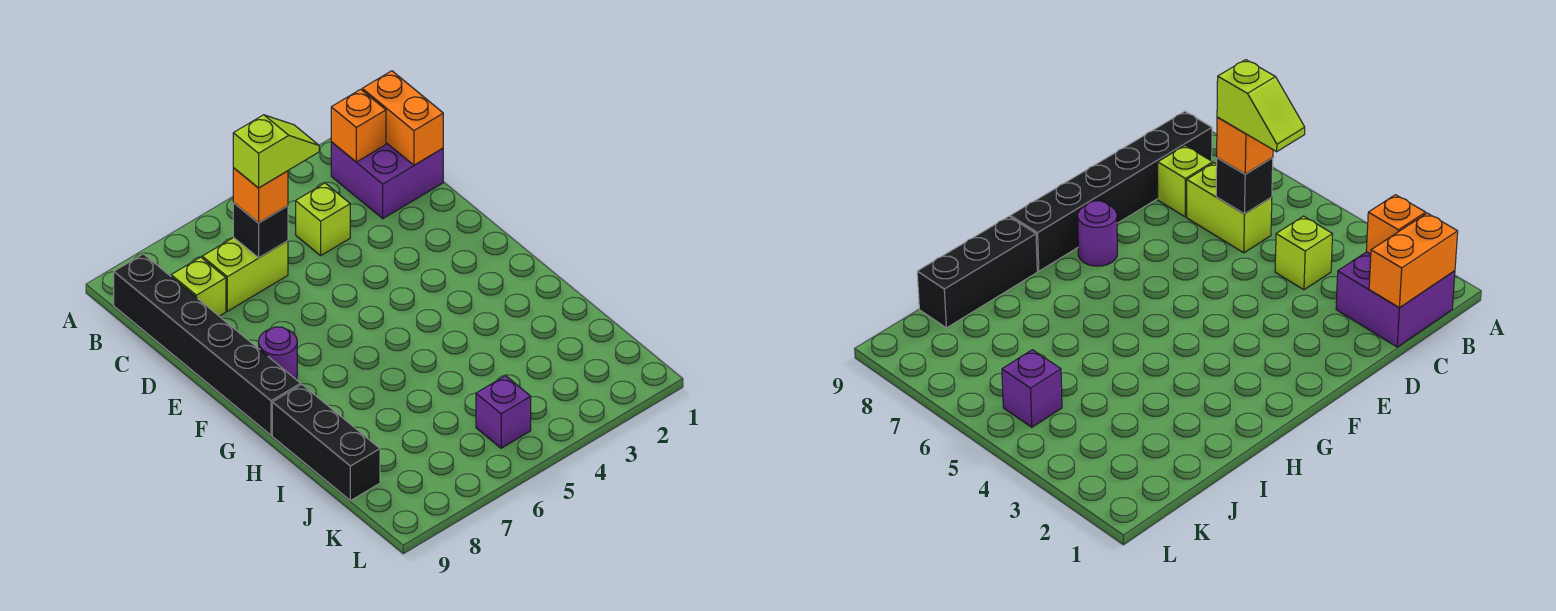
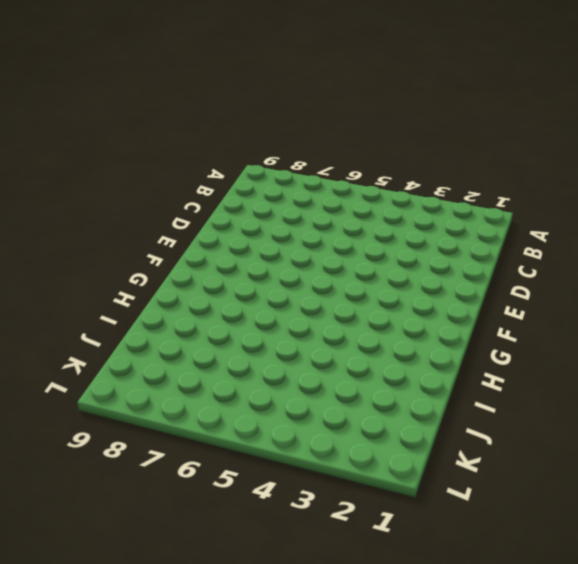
none -> purple brick B1:C2 level 1
none -> black brick B9:G9 level 1
none -> lime brick C4 level 1

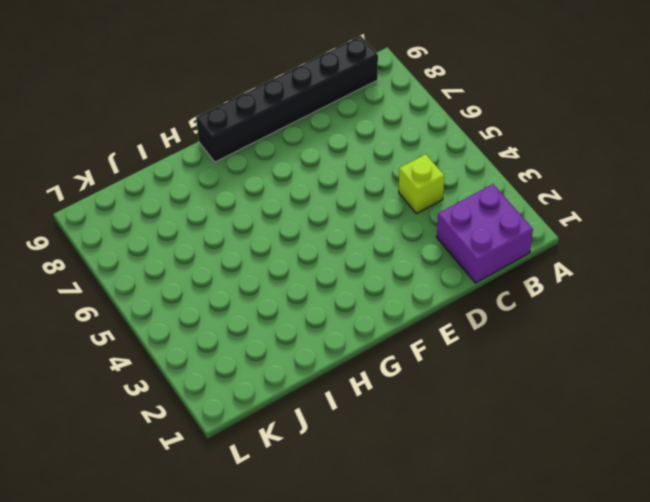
none -> lime brick C6:C7 level 1
none -> lime brick C8 level 1
none -> purple round brick F8 level 1

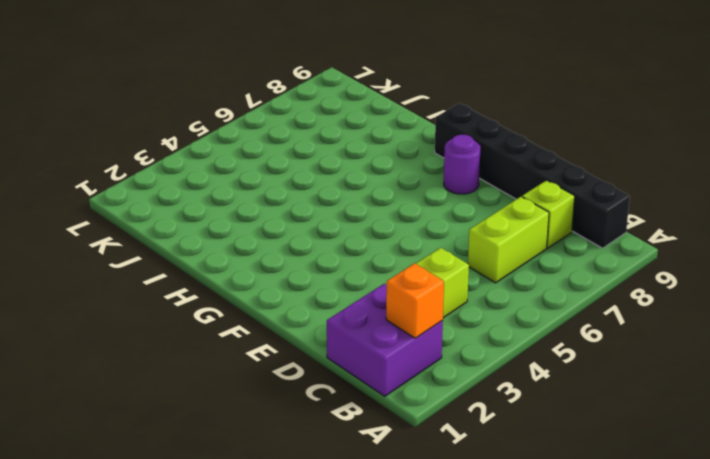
none -> black brick H9:J9 level 1
none -> purple brick K5 level 1
none -> orange brick B1:C1 level 2

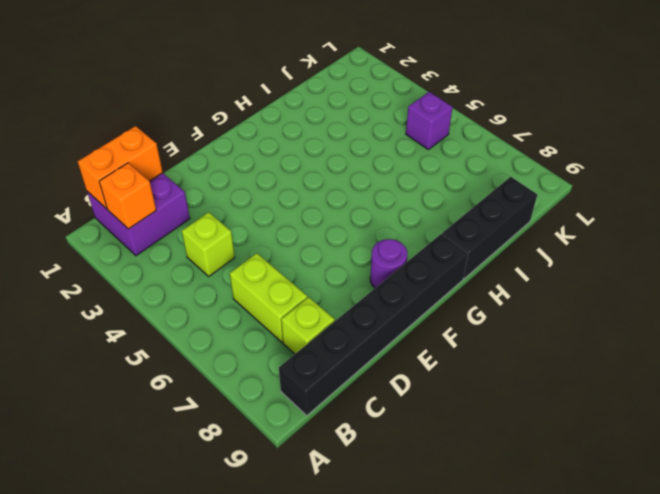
none -> black brick C6 level 2
none -> orange brick C6 level 3
none -> lime slope C5:C6 level 4 top 6

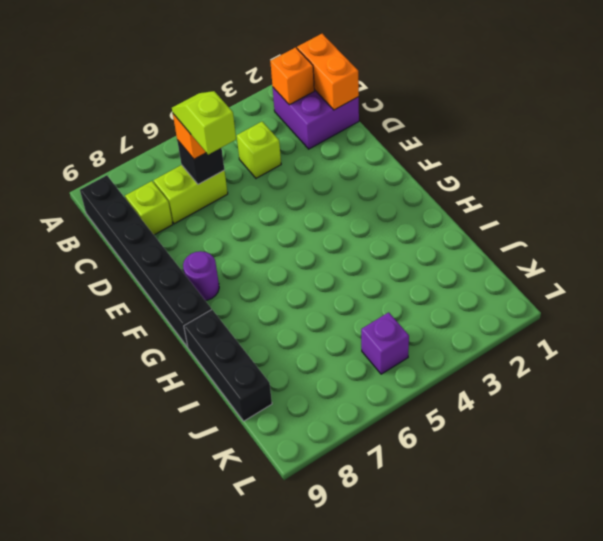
lime slope C6:D6 level 4 top D -> lime slope C5:C6 level 4 top 6

